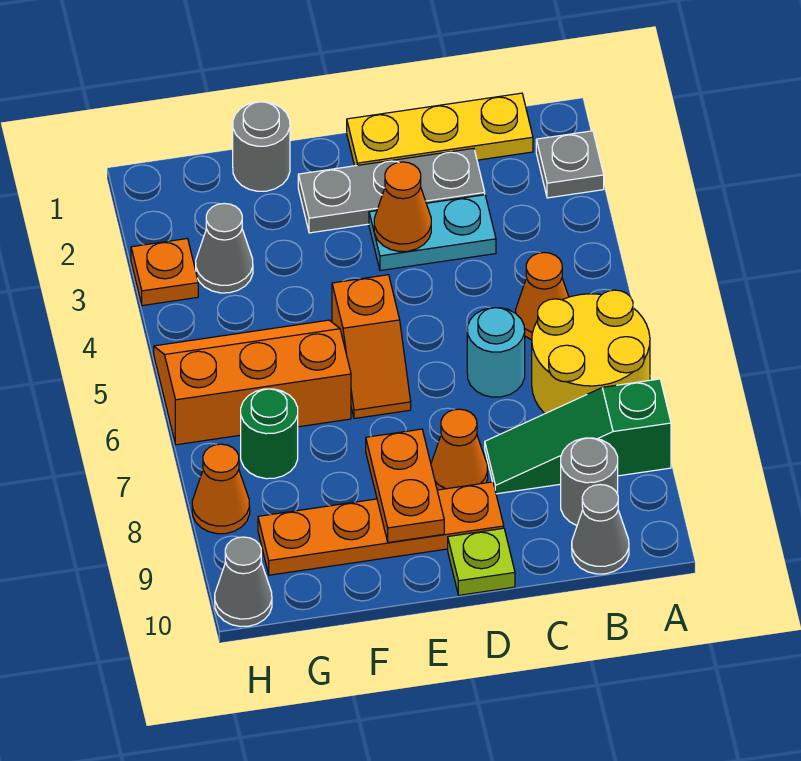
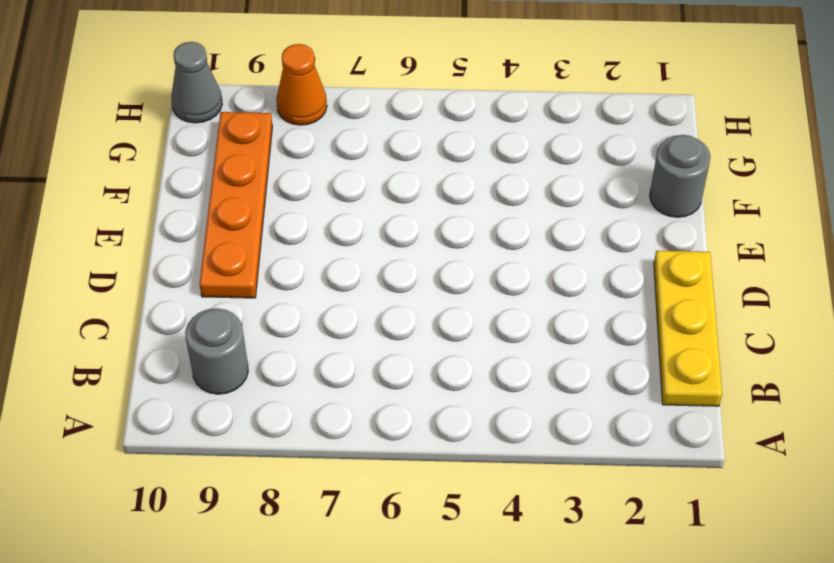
none -> grey plate A2 level 1
none -> yellow round brick A6:B7 level 1
none -> green slope A8:C8 level 1 top A

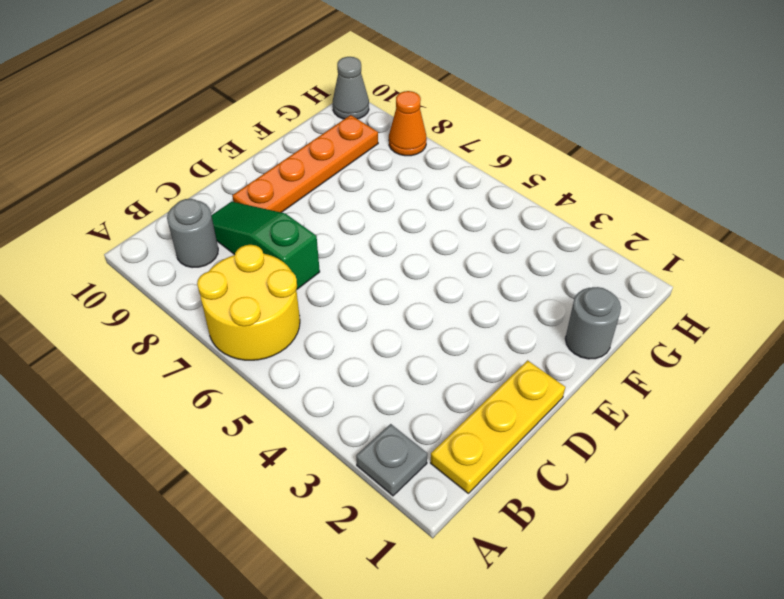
green slope C7:C9 level 1 top 7 -> green slope A8:C8 level 1 top A
none -> orange cone B5 level 1
none -> grey cone B10 level 1
none -> grey plate C2:E2 level 1

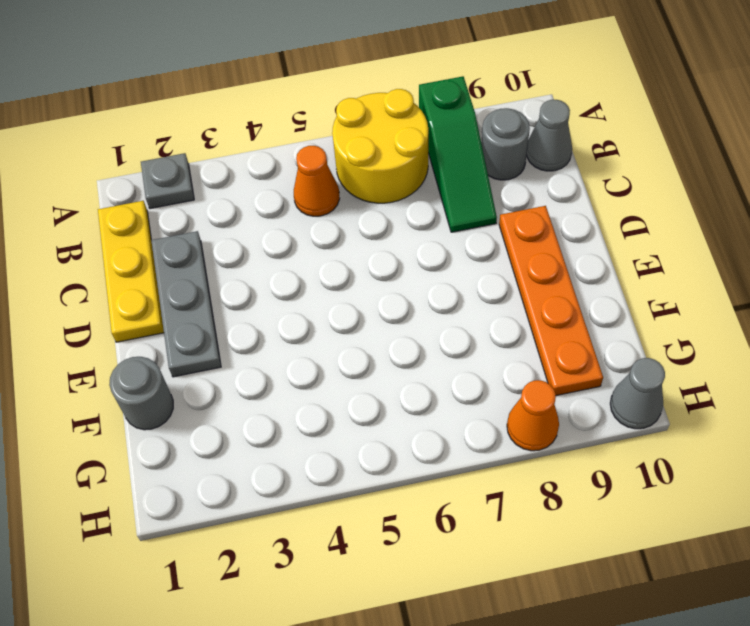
none -> cyan plate C3:D3 level 1
none -> cyan round brick C6 level 1
none -> orange cone D8 level 1

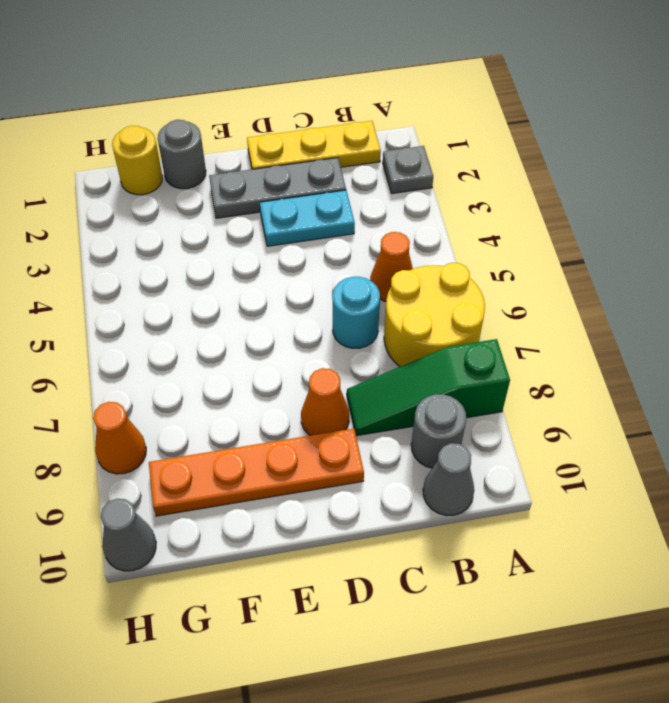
yellow round brick G1 level 1 -> none
none -> lime plate D10 level 1
none -> orange slope E5:E6 level 1 top 5
none -> orange slope F5:H6 level 1 top 6

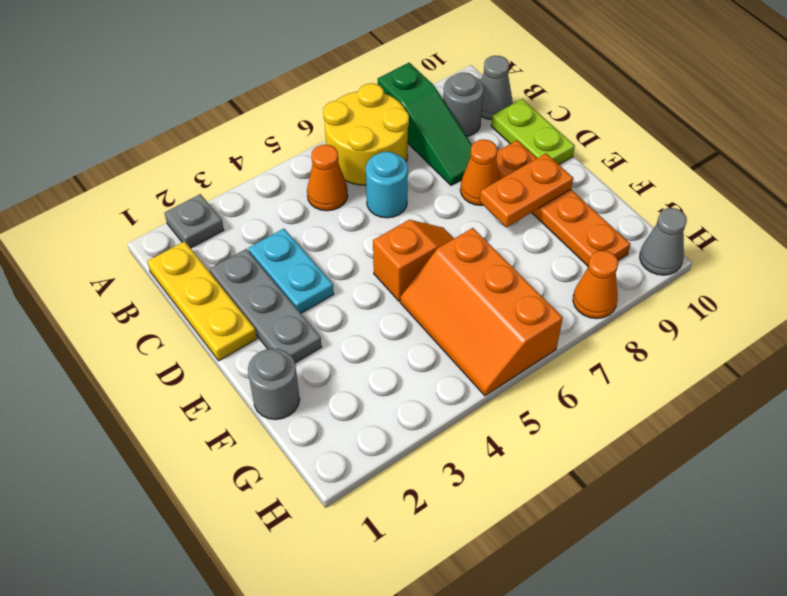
lime plate C10:D10 level 1 -> lime plate D10 level 1
none -> grey cone G3 level 1
none -> green round brick G7 level 1
none -> orange plate H3 level 1

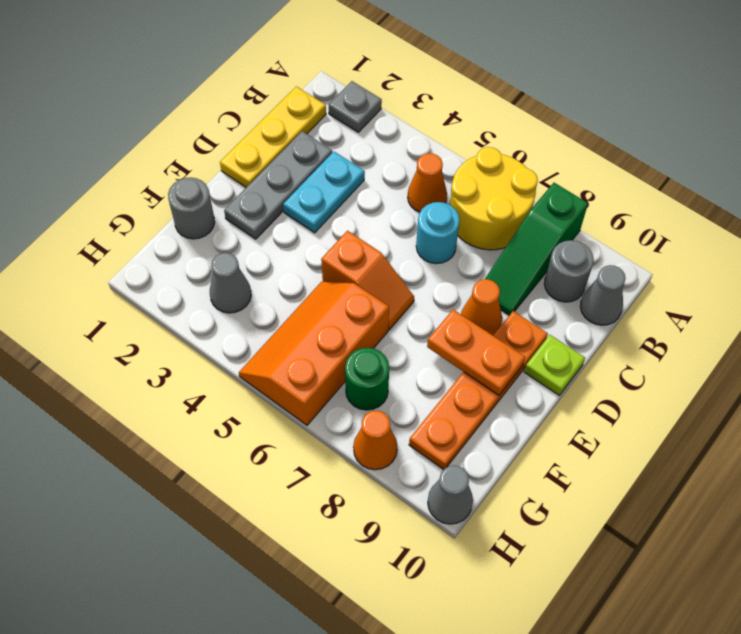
none -> orange plate H3 level 1
none -> orange cone D3 level 2

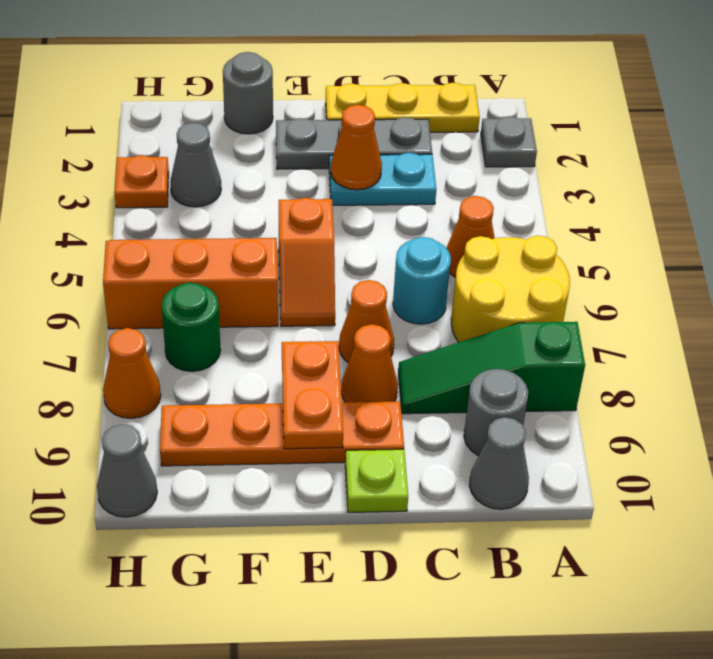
orange cone D7 level 1 -> none

